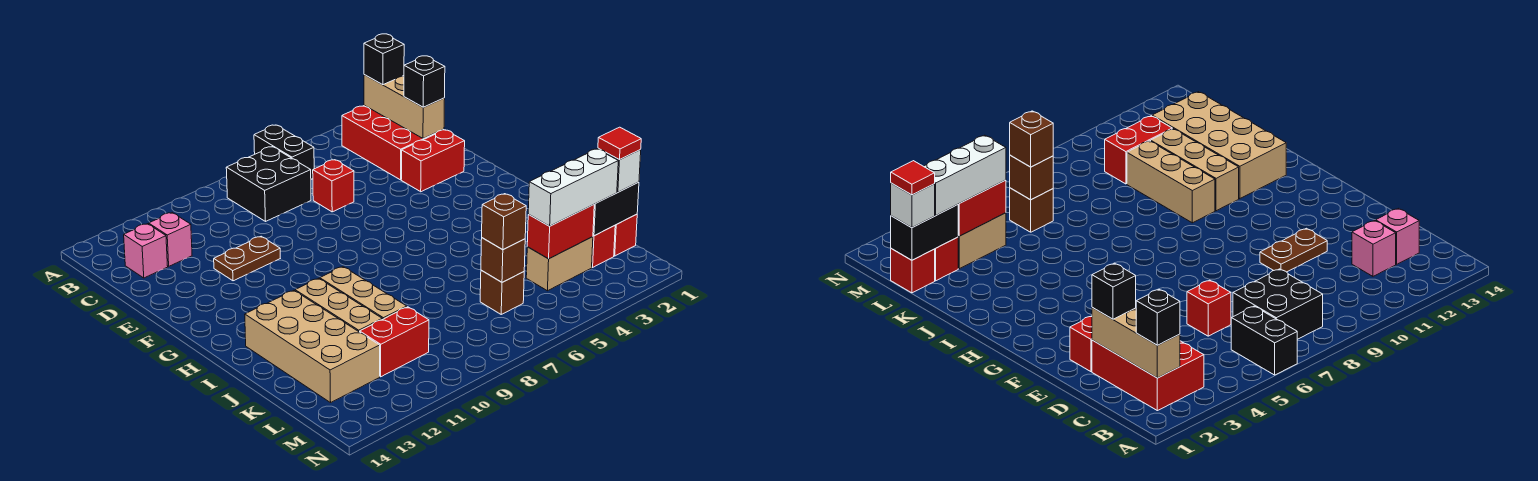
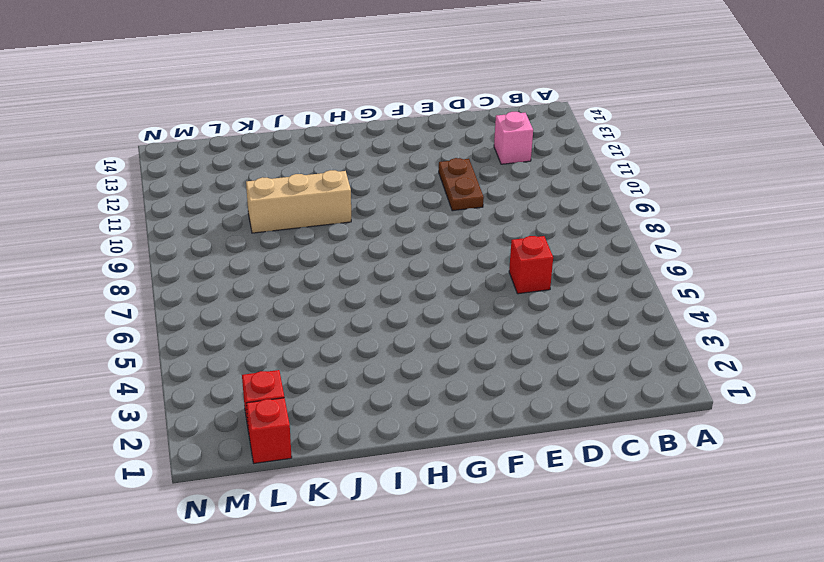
none -> black brick A6:B6 level 1
none -> red brick B2:D3 level 1
none -> black brick B7:C8 level 1

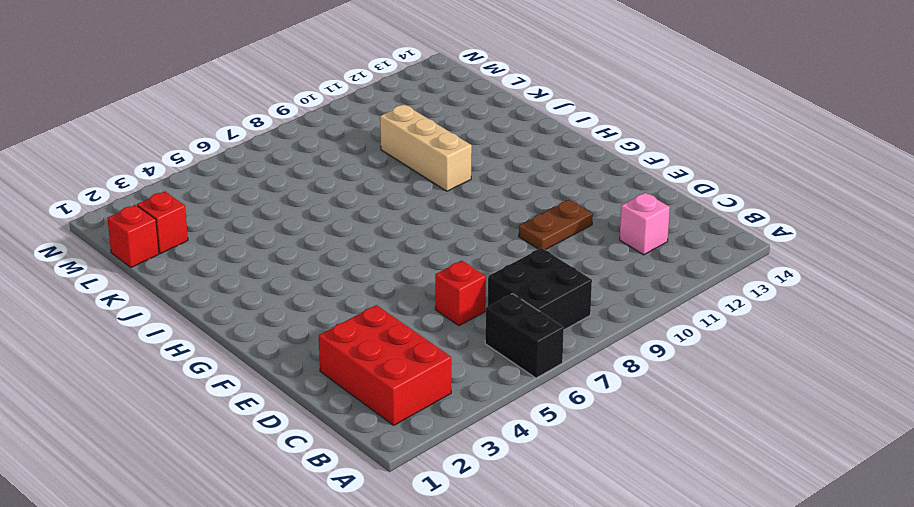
none -> pink brick C13 level 1
none -> red brick E2:E3 level 1
none -> tan brick I11:K11 level 1

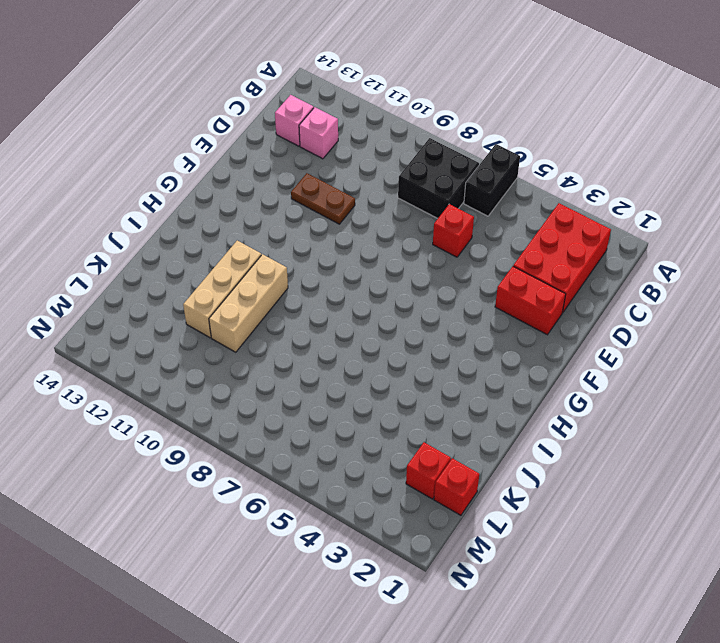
none -> tan brick I12:L13 level 1
none -> tan brick L3:L4 level 1
none -> brown brick L6 level 1

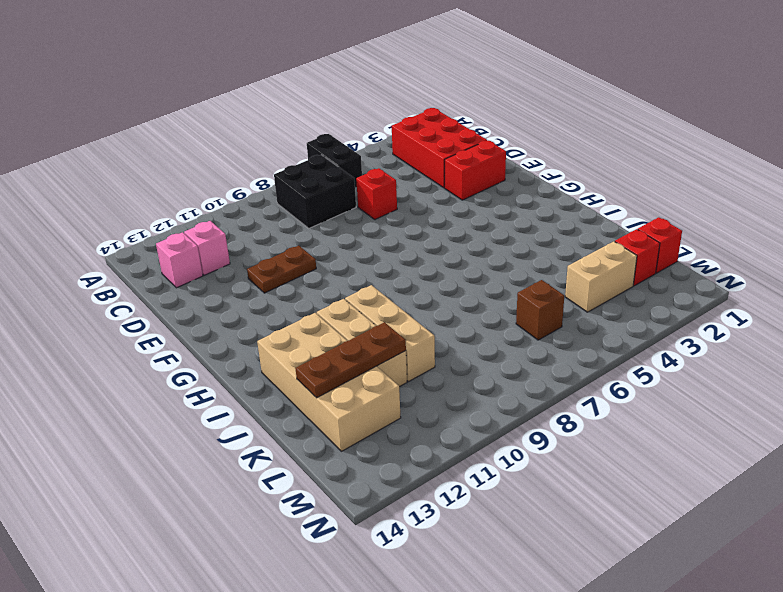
brown plate K11:K13 level 2 -> none
none -> red brick L10:L11 level 1
none -> tan brick B2:D2 level 2
none -> black brick L1:L2 level 2

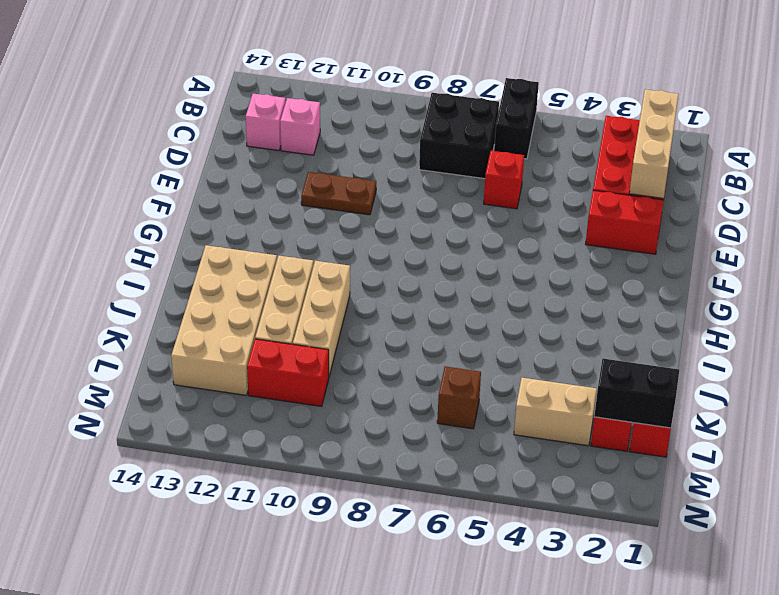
none -> red brick L3:L4 level 2
none -> brown brick L6 level 2
none -> black brick B2 level 3

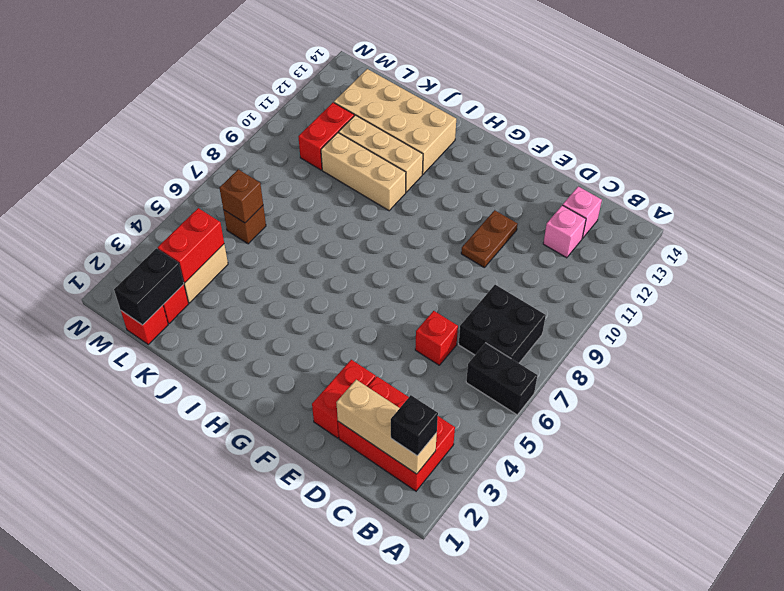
none -> black brick D2 level 3
none -> white brick L1 level 3
none -> white brick L2:L4 level 3

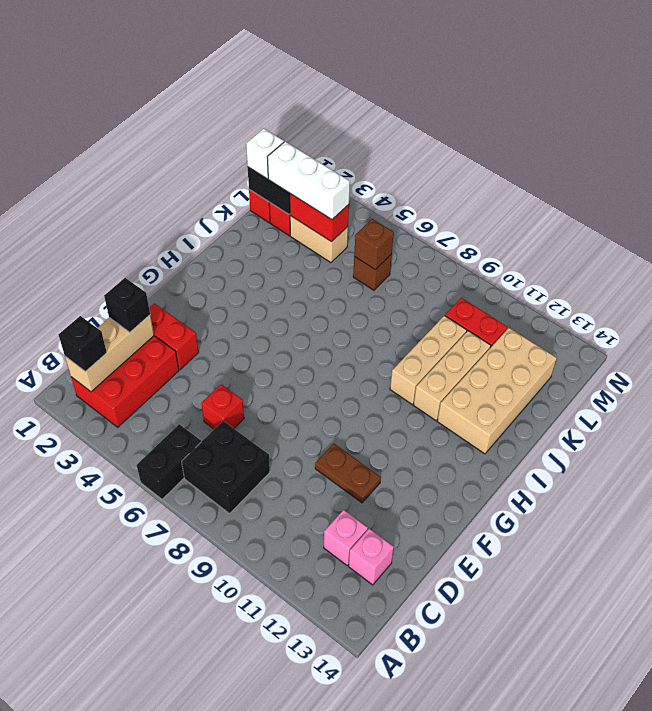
none -> brown brick L6 level 3
none -> red tile L1 level 4

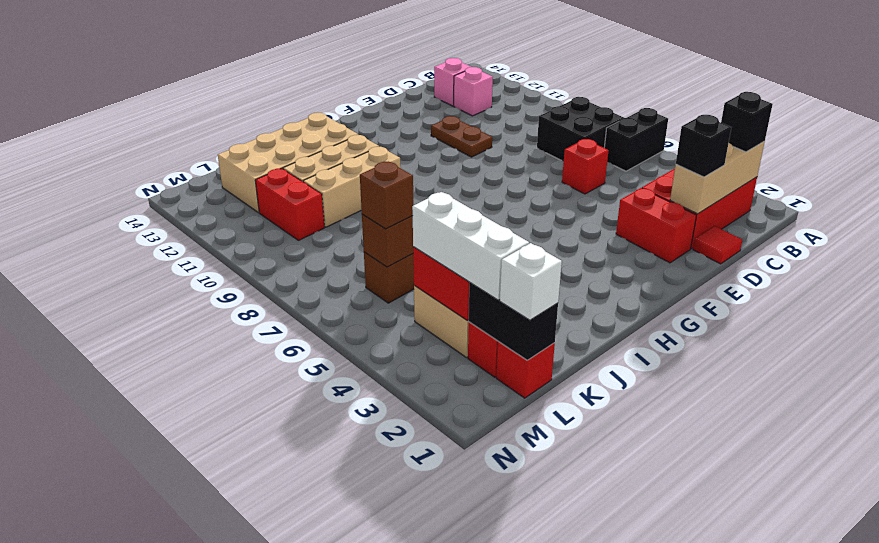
red tile D1 level 1 -> red tile L1 level 4

